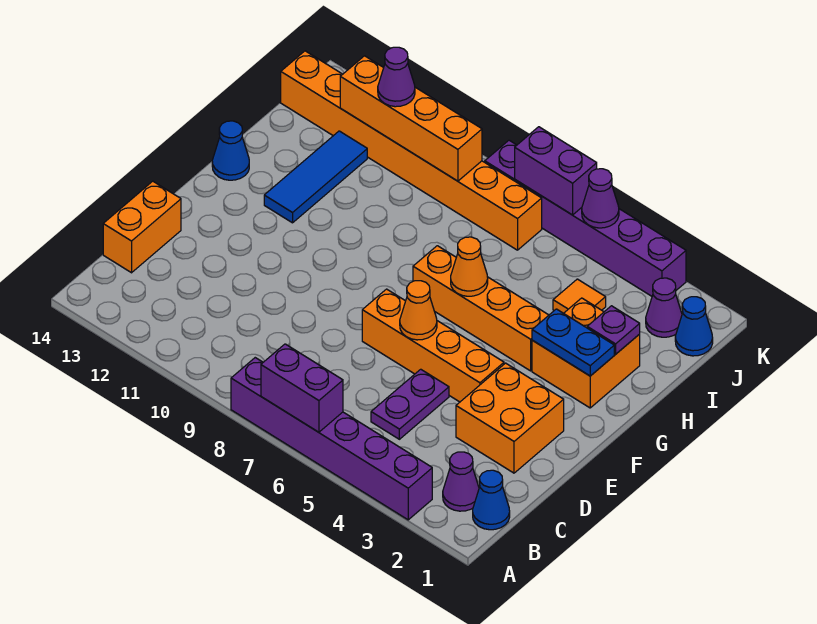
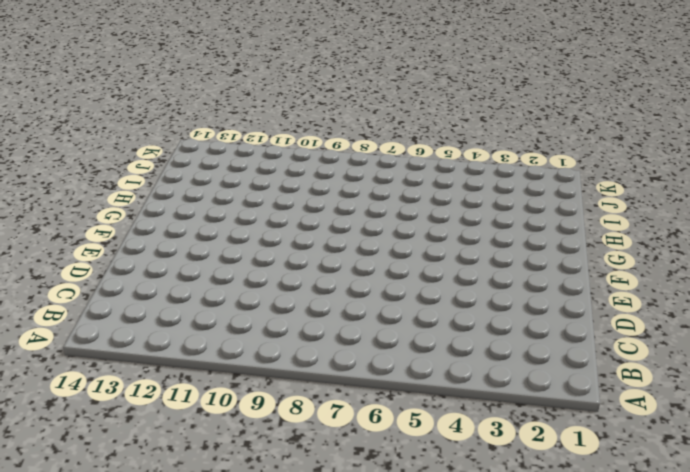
none -> purple brick A3:A8 level 1
none -> blue cone B1 level 1
none -> purple cone B2 level 1

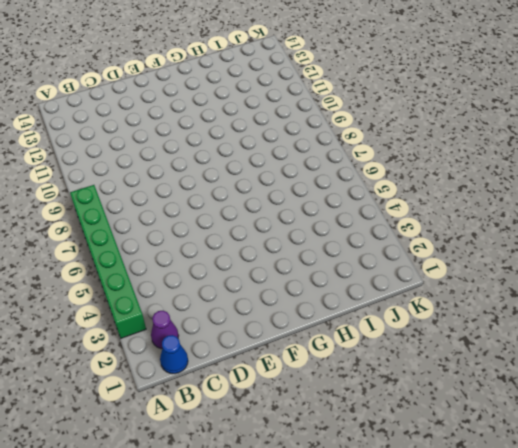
green brick A3:A8 level 1 -> purple brick A3:A8 level 1
none -> purple plate C5:D5 level 1
none -> orange brick C14:D14 level 1
none -> orange brick D2:E3 level 1

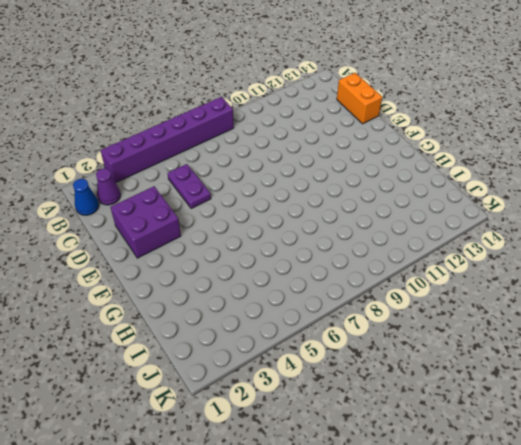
purple brick D2:E3 level 1 -> orange brick D2:E3 level 1
none -> orange brick E4:E7 level 1
none -> orange brick G2:H3 level 1
none -> orange brick G4:G7 level 1

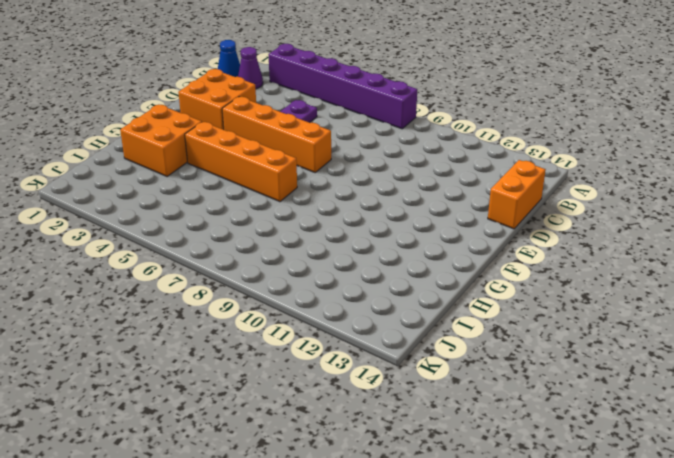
none -> blue tile G12:I12 level 1
none -> blue cone G14 level 1
none -> orange tile I4 level 1

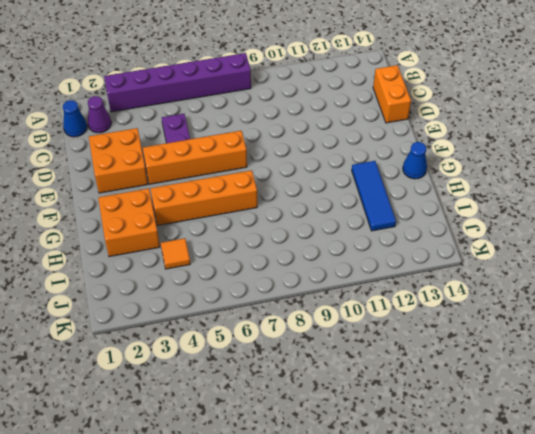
none -> blue cone J1 level 1
none -> purple cone J2 level 1
none -> orange brick J7:J14 level 1

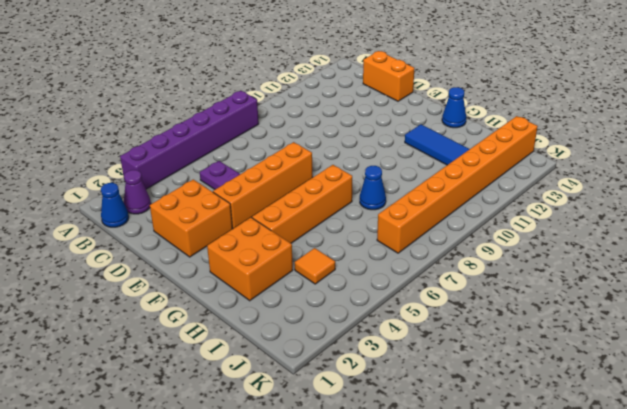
blue cone H8 level 1 -> blue cone J1 level 1
none -> purple cone J2 level 1
none -> purple brick K3:K8 level 1
none -> purple brick A6:A7 level 2

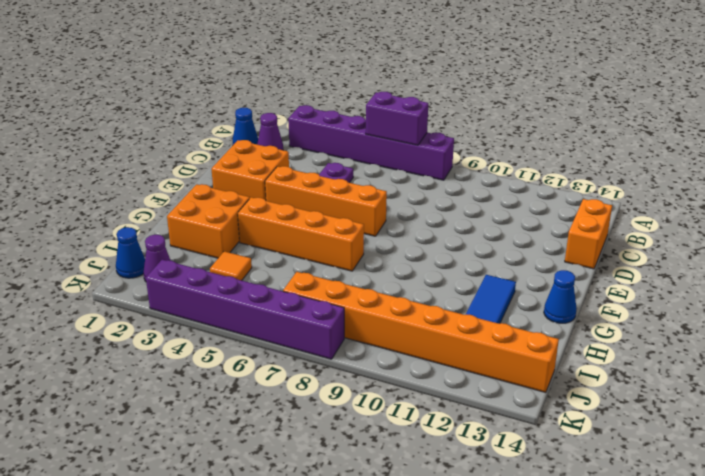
none -> orange cone E6 level 2
none -> blue plate G2:G3 level 2
none -> orange cone G6 level 2

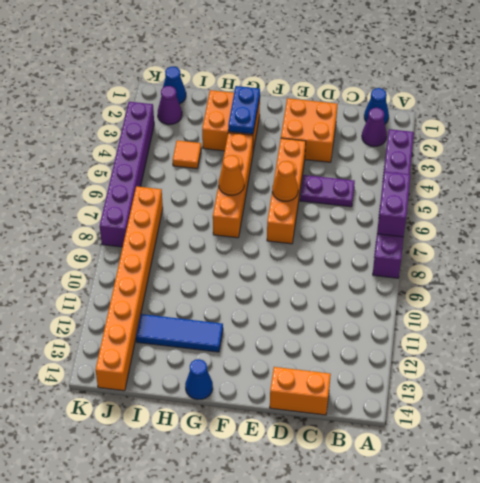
none -> purple plate H2 level 2
none -> orange brick J9:J12 level 2
none -> purple cone K5 level 2

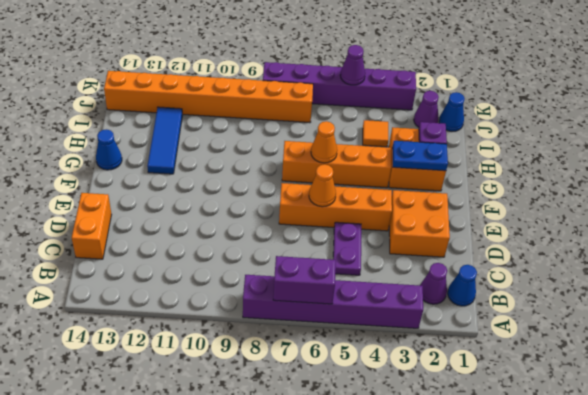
none -> orange brick J9:J12 level 2
none -> purple brick K6:K7 level 2
none -> purple cone J11 level 3

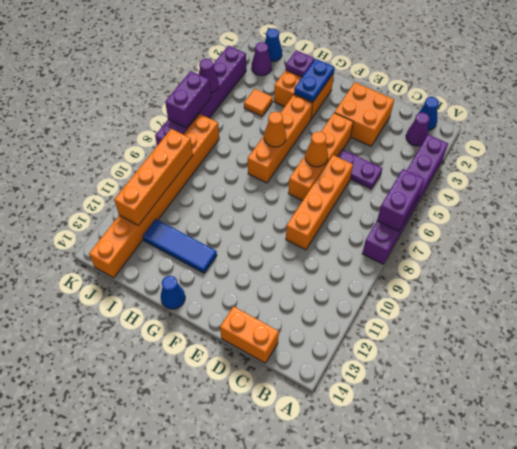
orange brick D6:D9 level 1 -> none
none -> purple cone J11 level 3

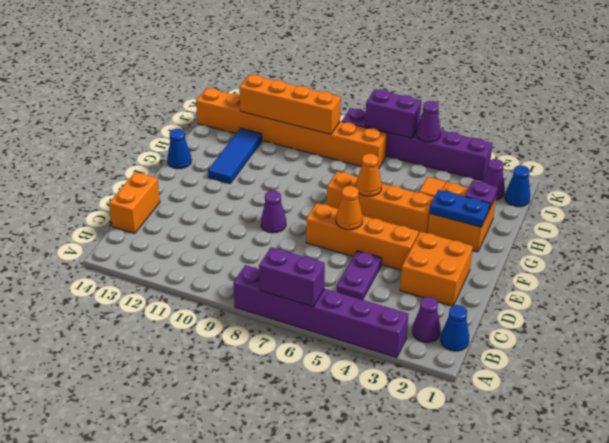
purple cone E9 level 1 -> purple cone J11 level 3

